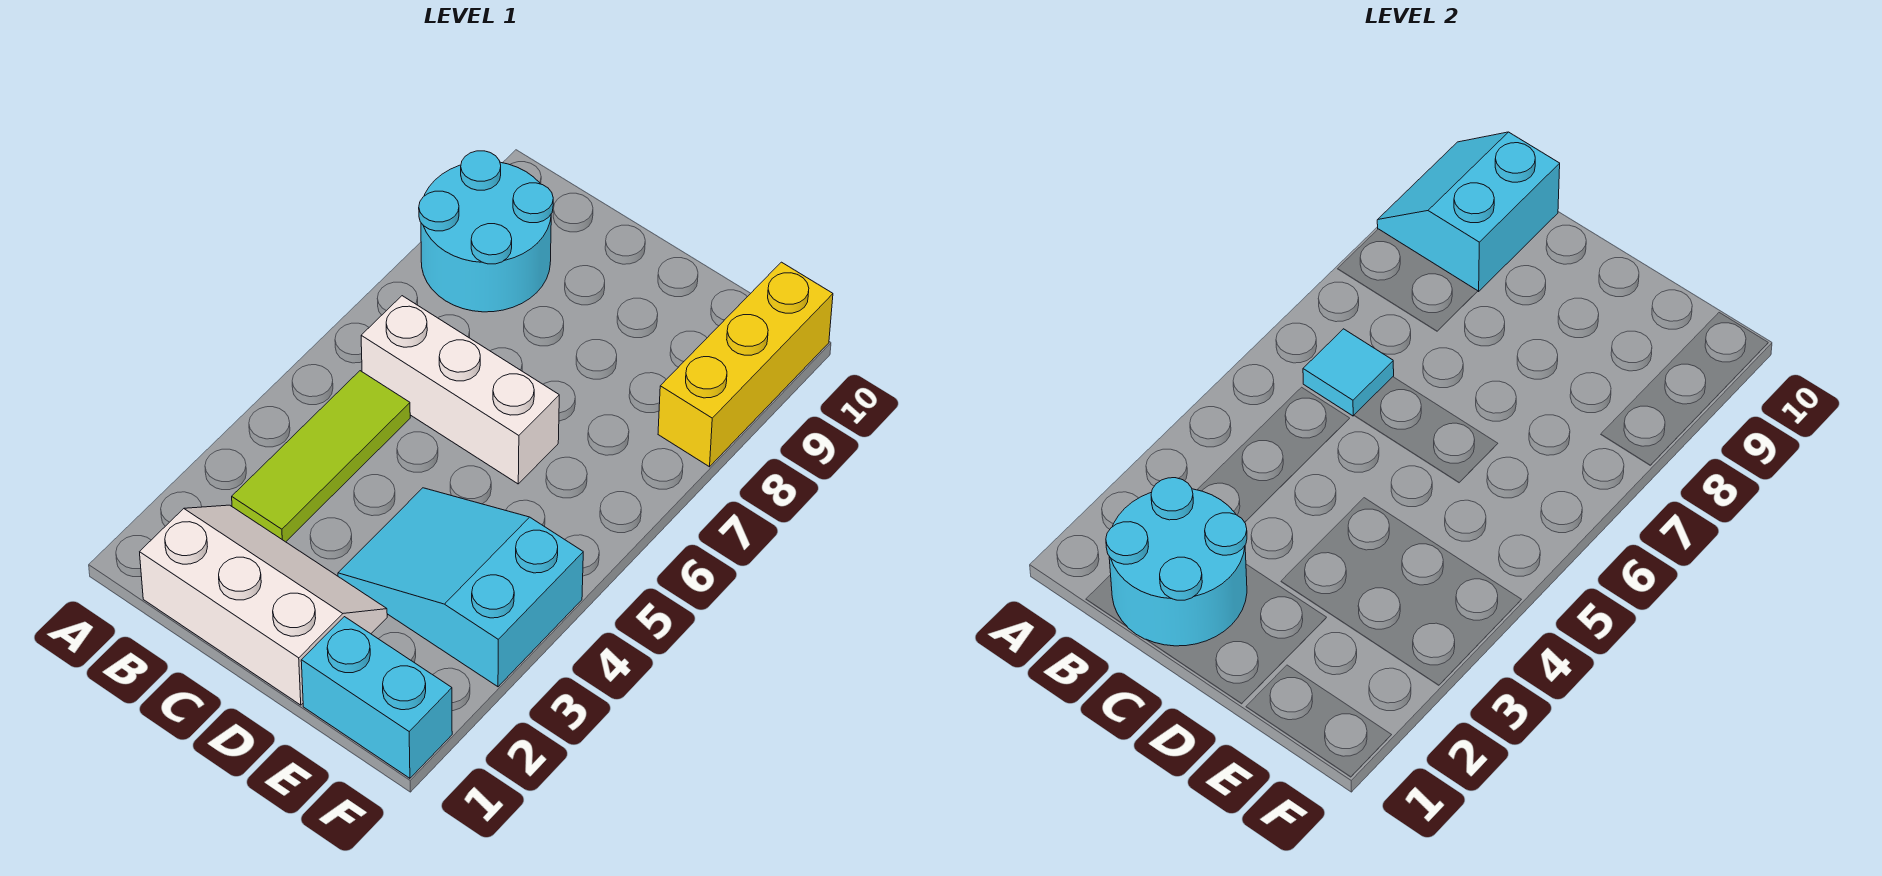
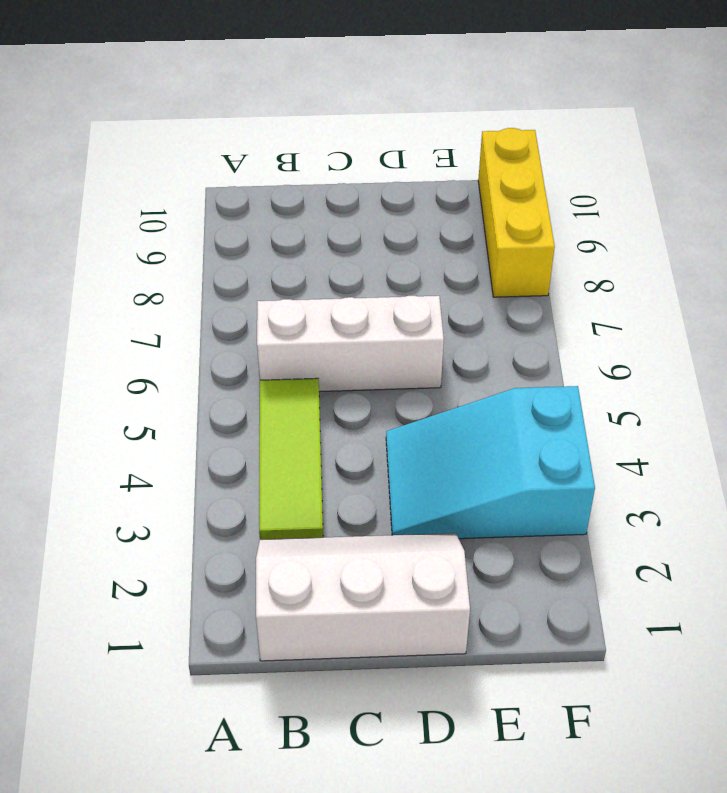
none -> cyan round brick A8:B9 level 1
none -> cyan brick E1:F1 level 1

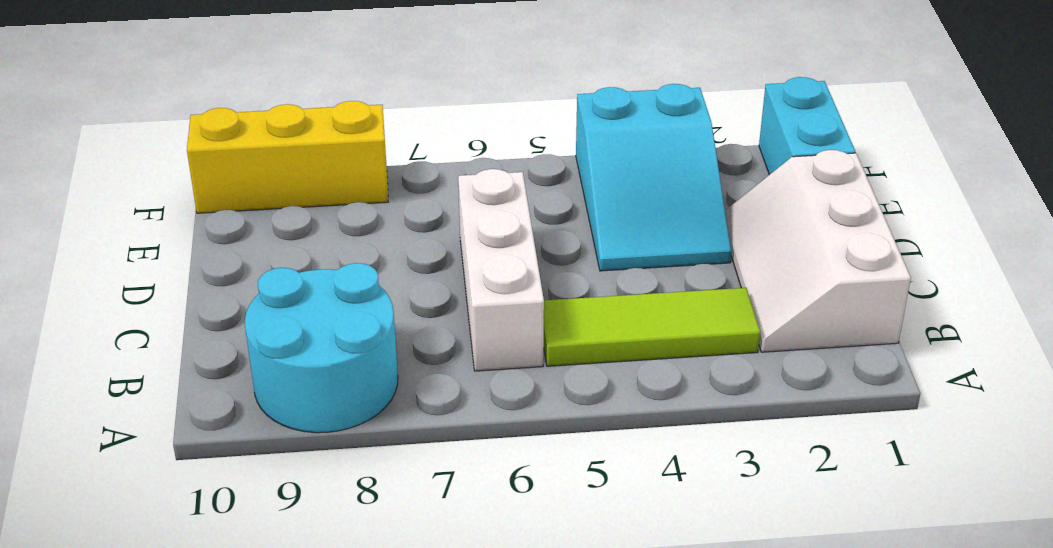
none -> cyan slope A9:B10 level 2 top B
none -> cyan round brick B1:C2 level 2

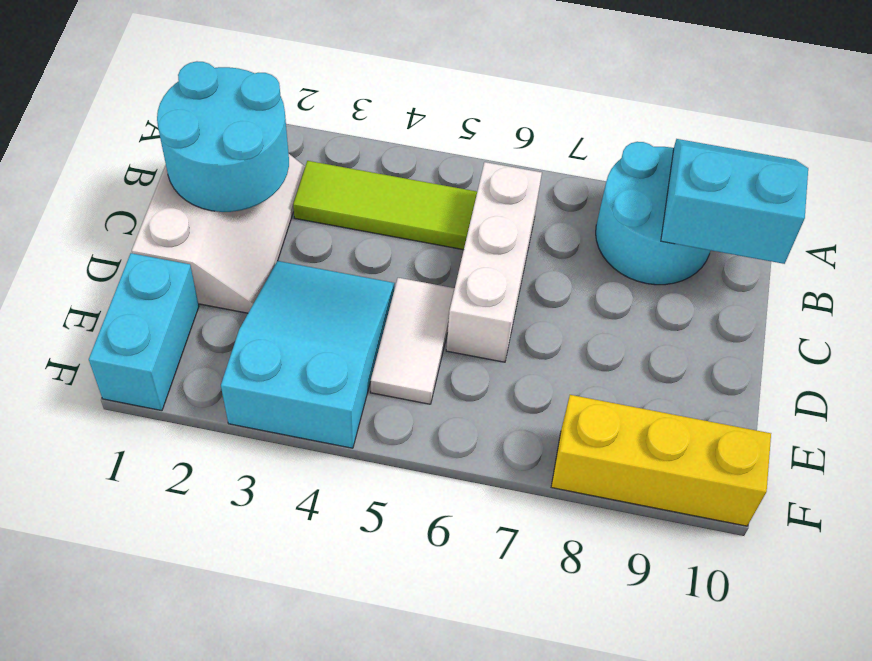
white tile D5:E5 level 1 -> none
none -> cyan tile B6 level 2

